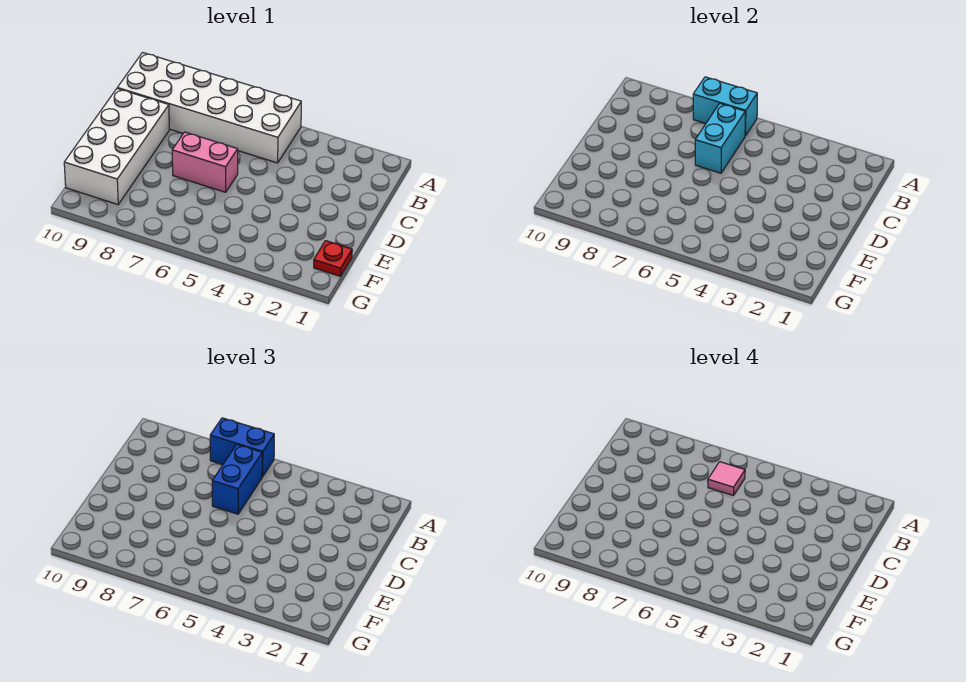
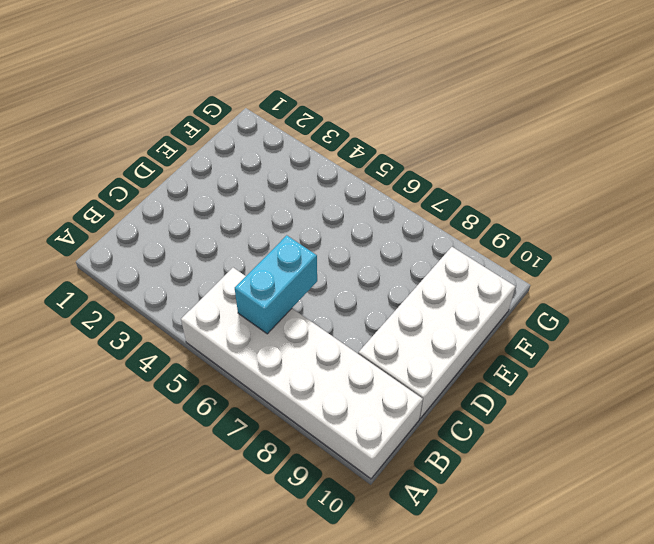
none -> pink brick D6:D7 level 1
none -> red plate F1 level 1

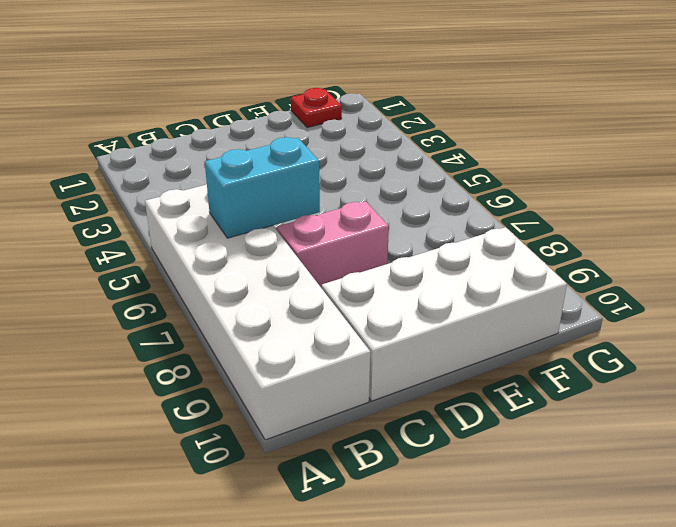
pink brick C7:D7 level 1 -> pink brick D6:D7 level 1
none -> cyan brick A6:A7 level 2
none -> blue brick A6:A7 level 3

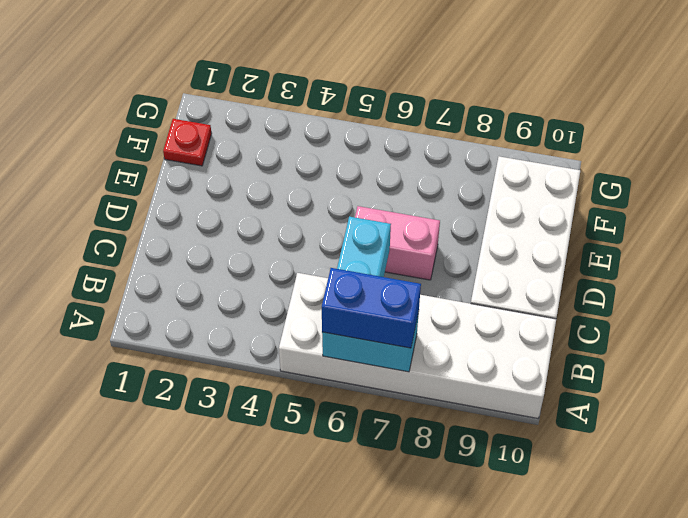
none -> blue brick B6:C6 level 3
none -> pink tile B6 level 4

